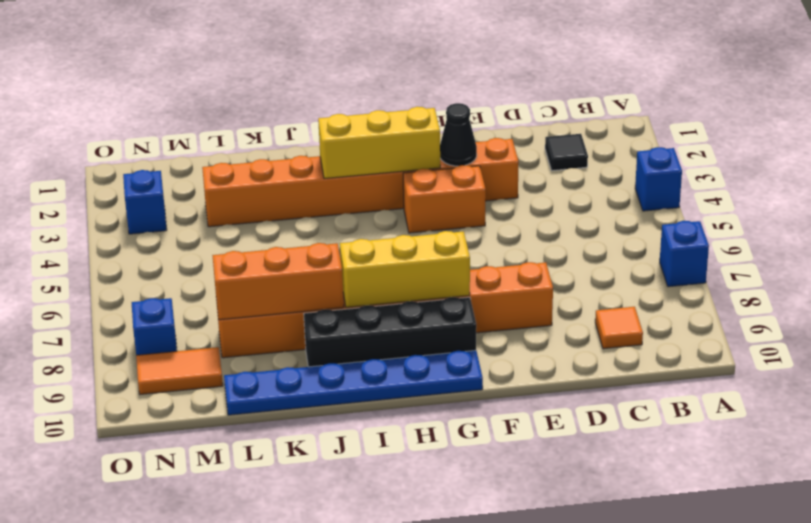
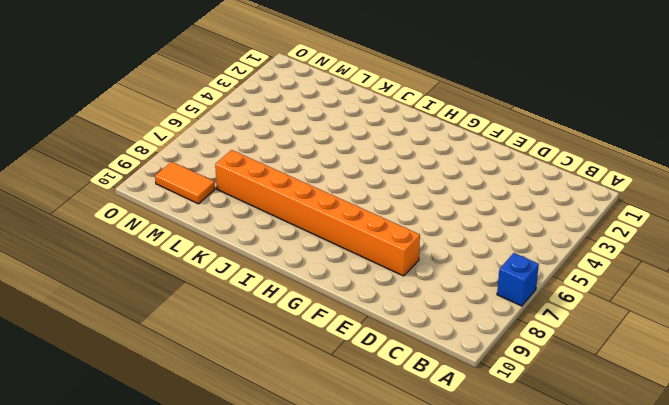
none -> blue brick A4 level 1
none -> black tile C2 level 1
none -> orange tile C9 level 1

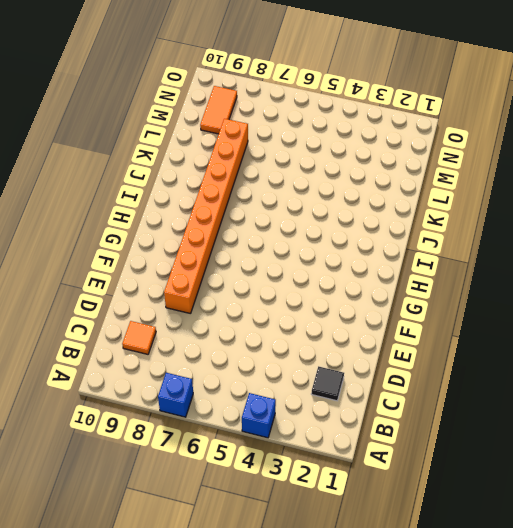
none -> orange brick E3:L3 level 1
none -> orange brick F4:G4 level 1
none -> black brick G9:J9 level 1

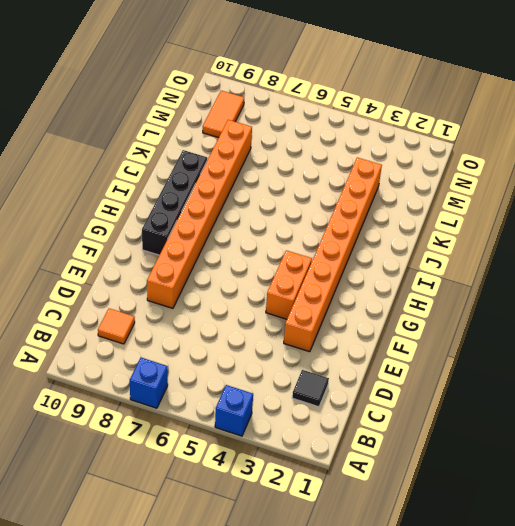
none -> blue plate G10:L10 level 1
none -> blue brick N3 level 1
none -> blue brick N8 level 1

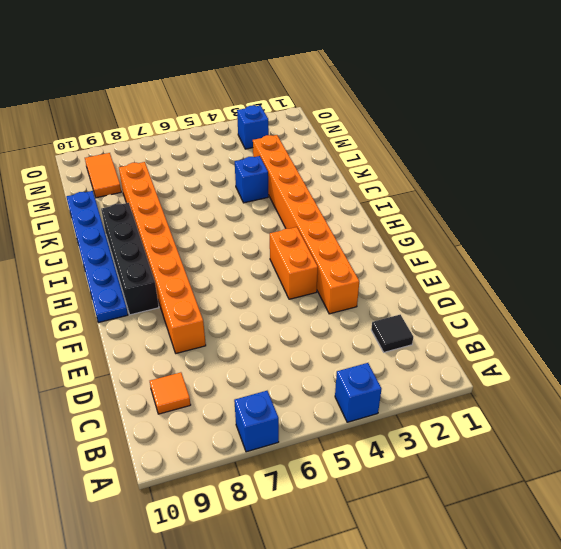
blue brick K4 level 1 -> blue brick N8 level 1
none -> black cone F3 level 2
none -> yellow brick G3:I3 level 2
none -> yellow brick G8:I8 level 2

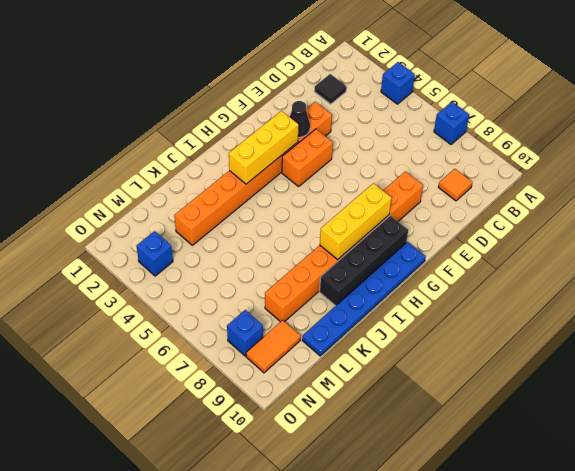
none -> orange brick J8:L8 level 2

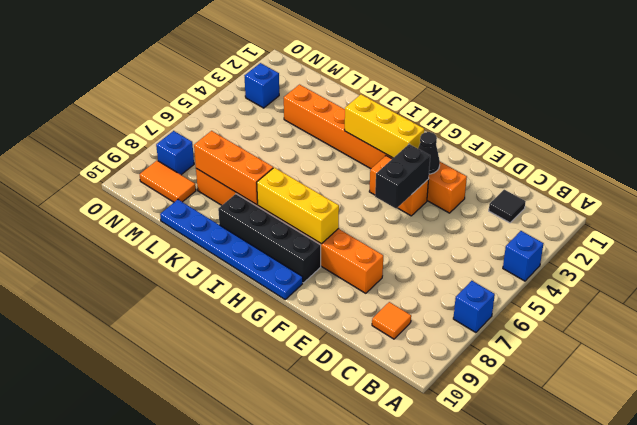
black brick F4:F5 level 2 -> none

